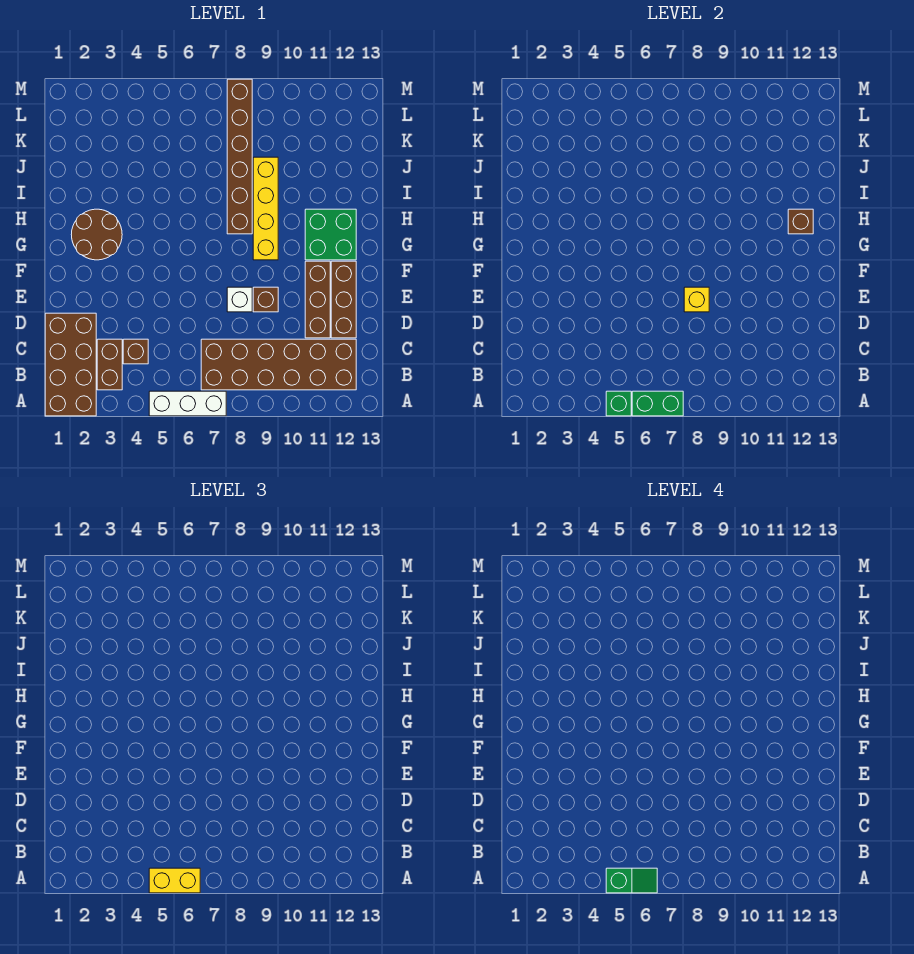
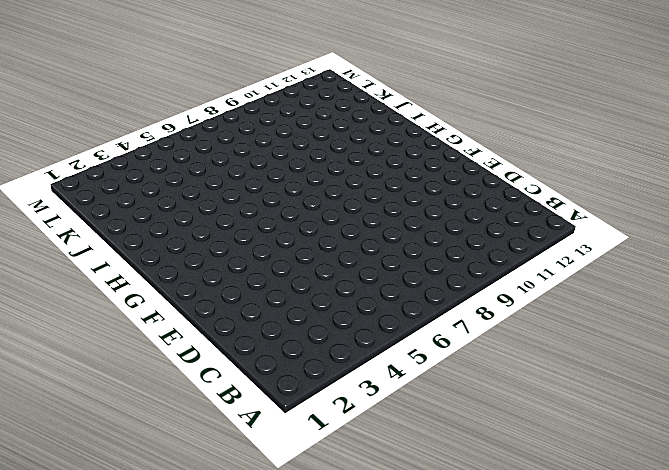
none -> brown brick A1:D2 level 1
none -> white brick A5:A7 level 1
none -> brown brick B3:C3 level 1

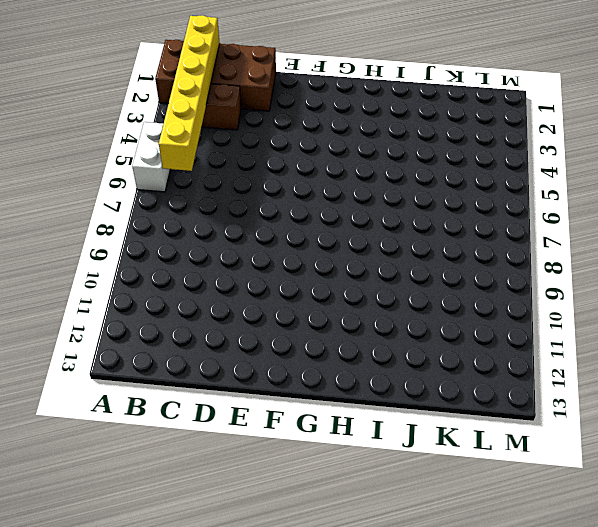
white brick A5:A6 level 1 -> white brick A5:A7 level 1
yellow brick B1:B6 level 2 -> none
none -> brown brick B7:C12 level 1
none -> brown brick C4 level 1
none -> brown brick D11:F11 level 1

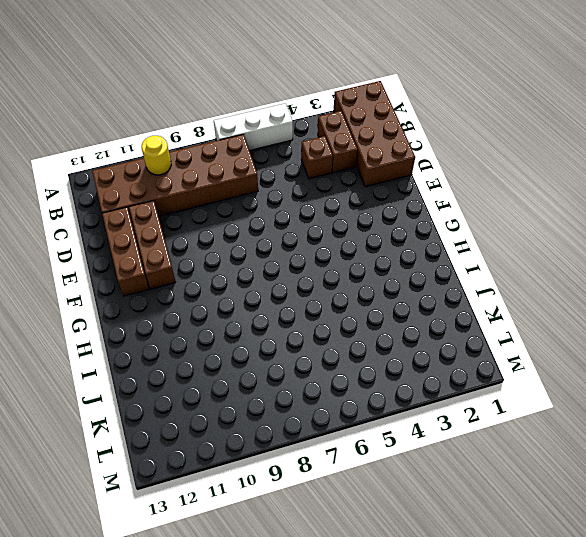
yellow round brick B10 level 2 -> none
none -> white brick E8 level 1
none -> brown brick E9 level 1
none -> brown round brick G2:H3 level 1

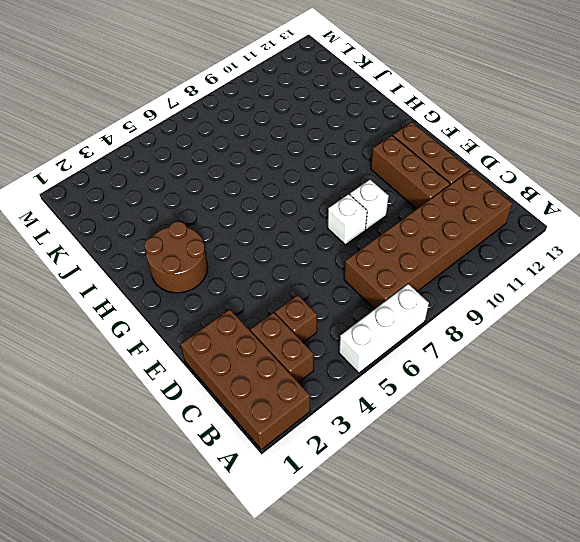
white brick E9 level 1 -> brown brick E9 level 1
none -> yellow brick G9:J9 level 1
none -> green brick G11:H12 level 1
none -> brown brick H8:M8 level 1

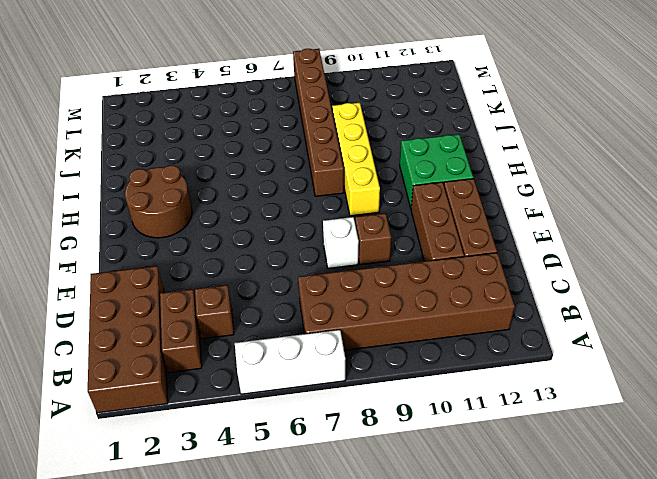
none -> green brick A5 level 2
none -> green brick A6:A7 level 2
none -> yellow brick E8 level 2

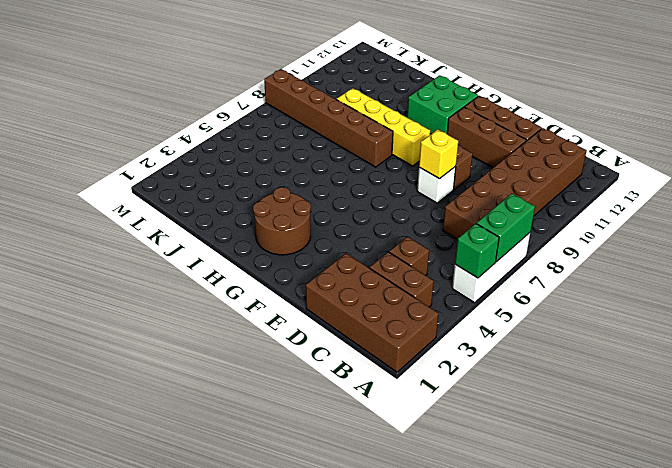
none -> brown brick H12 level 2
none -> yellow brick A5:A6 level 3
none -> green slope A5:A6 level 4 top 5

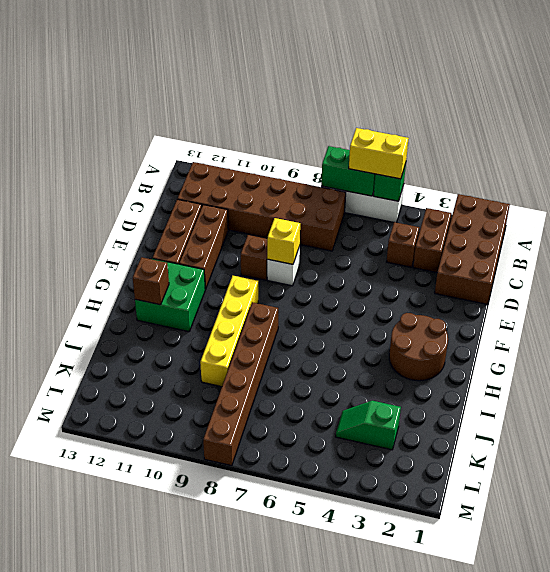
green slope K3:K4 level 1 top 3 -> green slope A5:A6 level 4 top 5

